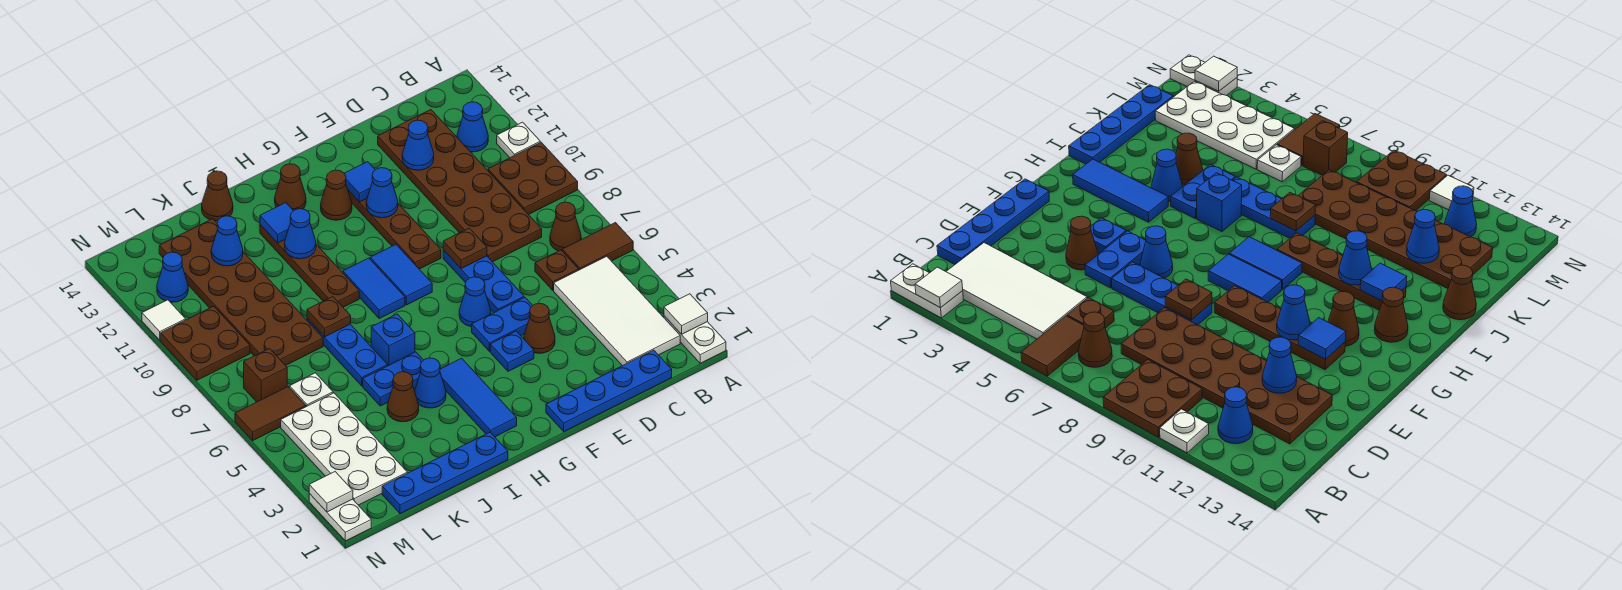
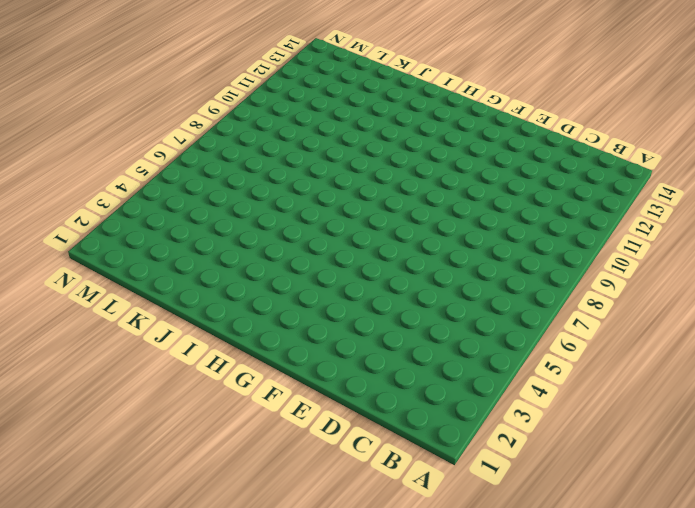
none -> white plate A1:A2 level 1
none -> brown tile A6:B6 level 1
none -> brown plate A9:B10 level 1
none -> white plate A11 level 1

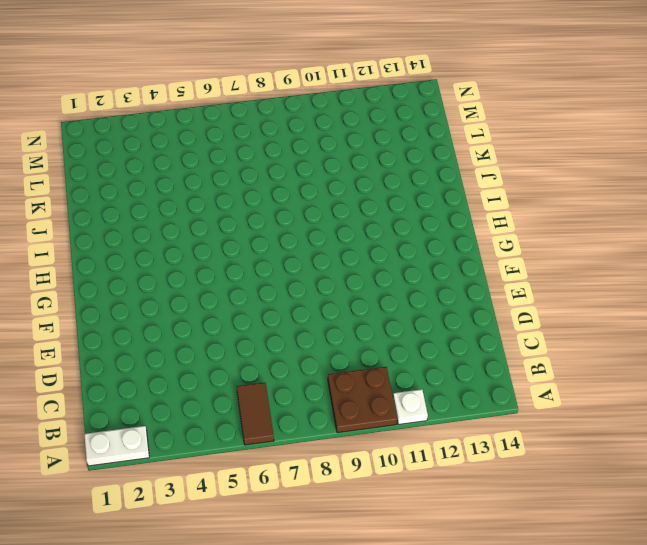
none -> white tile B2:C5 level 1
none -> brown cone B7 level 1
none -> blue cone B12 level 1
none -> blue plate C1:F1 level 1

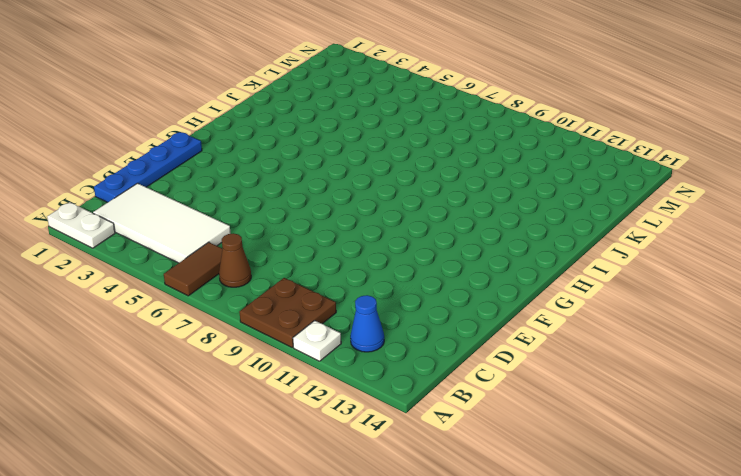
none -> brown plate C6 level 1
none -> brown plate C8:D13 level 1
none -> brown cone E4 level 1
none -> blue plate E5:F5 level 1

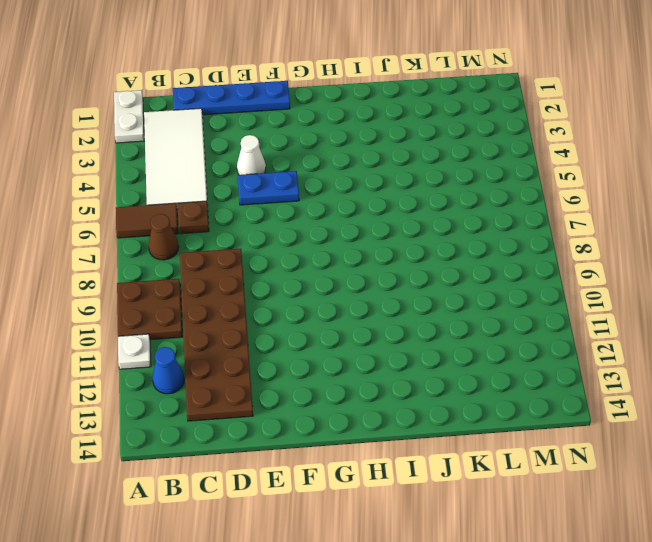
white cone E4 level 1 -> brown cone E4 level 1
none -> blue plate E6:E8 level 1
none -> blue plate F4 level 1
none -> blue cone F6 level 1
none -> brown plate F9:F12 level 1

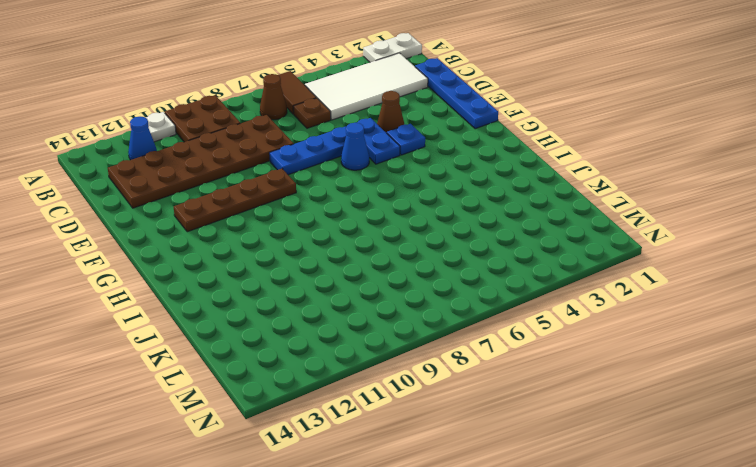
none -> blue tile G8:G9 level 1
none -> brown cone G12 level 1
none -> blue tile H2:H4 level 1
none -> blue tile H8:H9 level 1

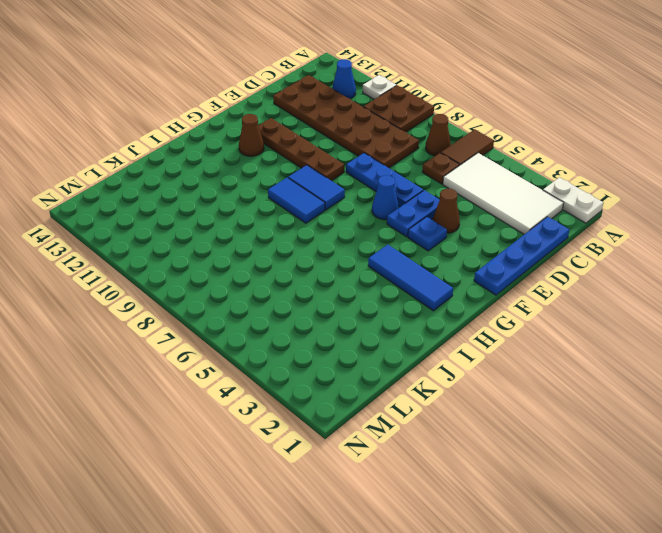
none -> brown cone H13 level 1
none -> blue plate I1:L1 level 1
none -> blue cone I4 level 1
none -> blue plate I5:J5 level 1

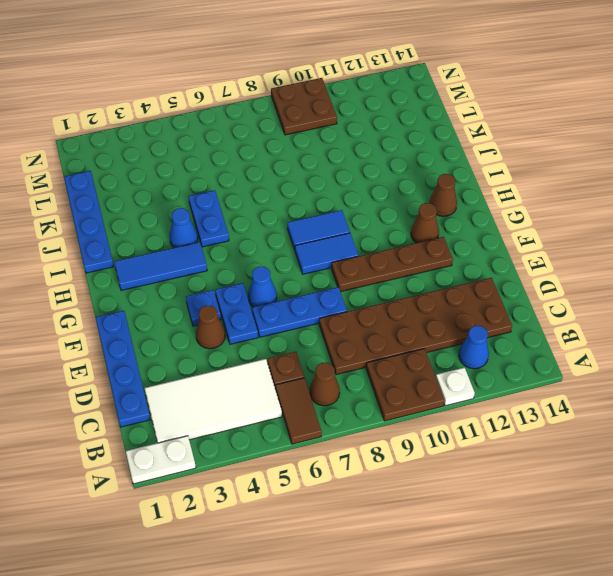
none -> blue brick I6 level 1
none -> brown plate I9:I12 level 1
none -> brown cone J4 level 1
none -> blue plate J6:J8 level 1

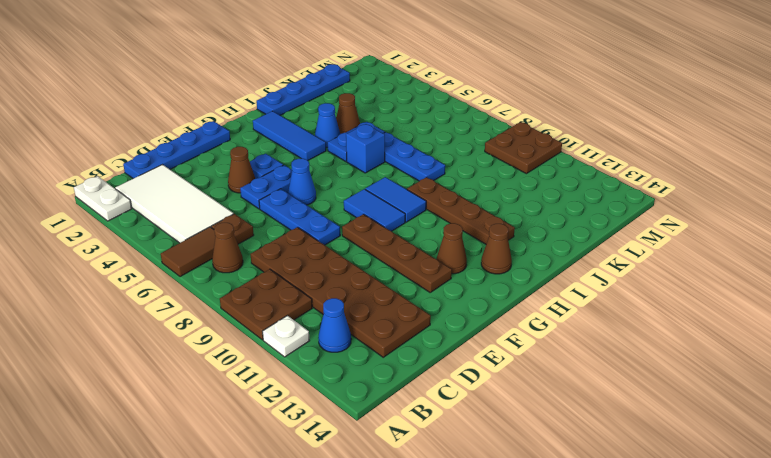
none -> brown cone J14 level 1
none -> brown plate K8:L13 level 1
none -> white plate L2:M5 level 1
none -> white plate L6 level 1

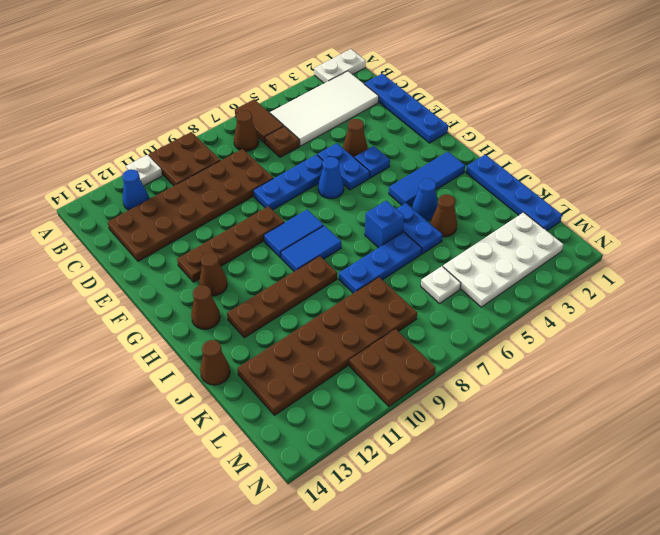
none -> brown tile M6:N6 level 1
none -> brown brick M7 level 1
none -> blue cone M12 level 1
none -> white plate N1:N2 level 1

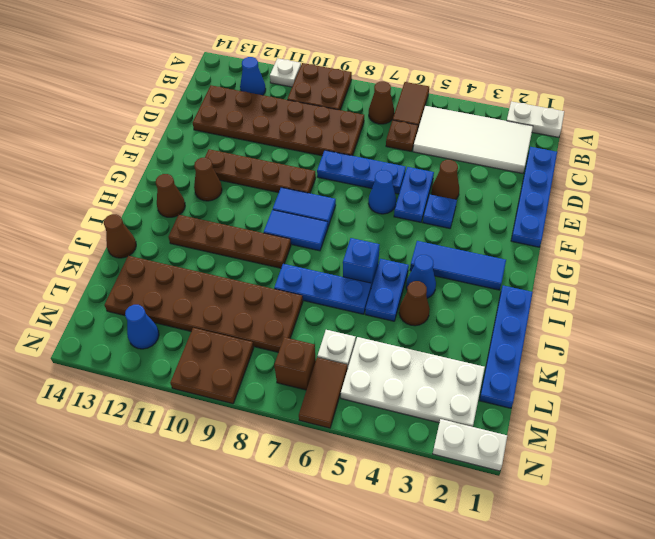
none -> white tile N11 level 1
none -> white tile A2 level 2
none -> blue cone D12 level 2
none -> brown plate E8 level 2

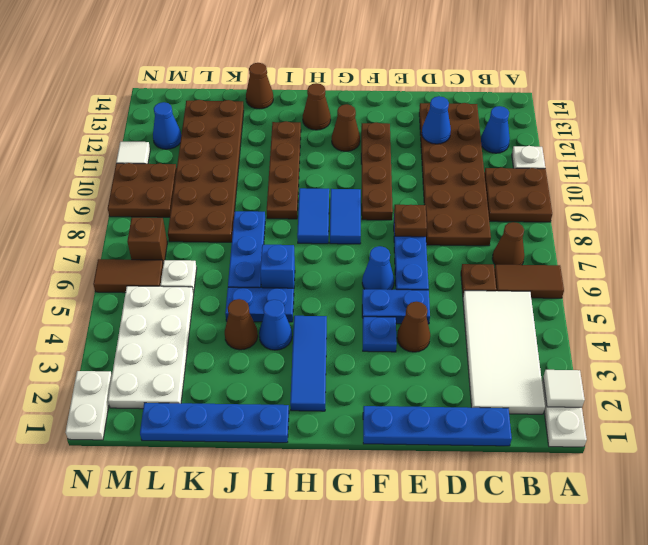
none -> blue cone F11 level 2
none -> blue tile F12 level 2
none -> blue cone I11 level 2
none -> blue tile I12 level 2

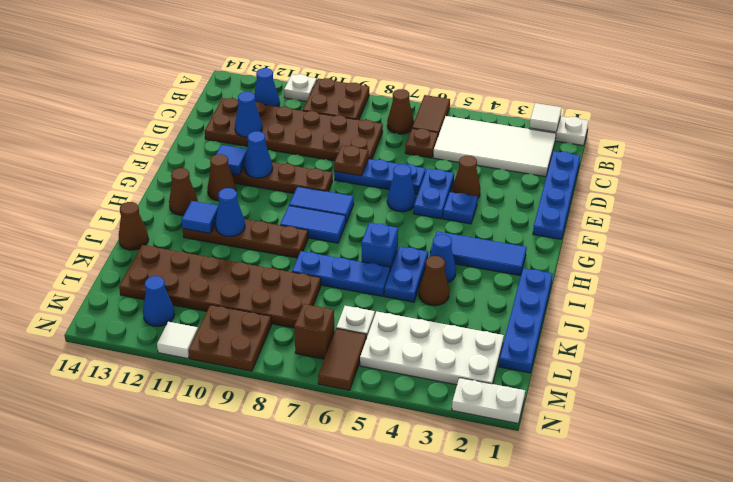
none -> brown plate J8 level 2
none -> blue cone K12 level 2
none -> white tile N2 level 2

